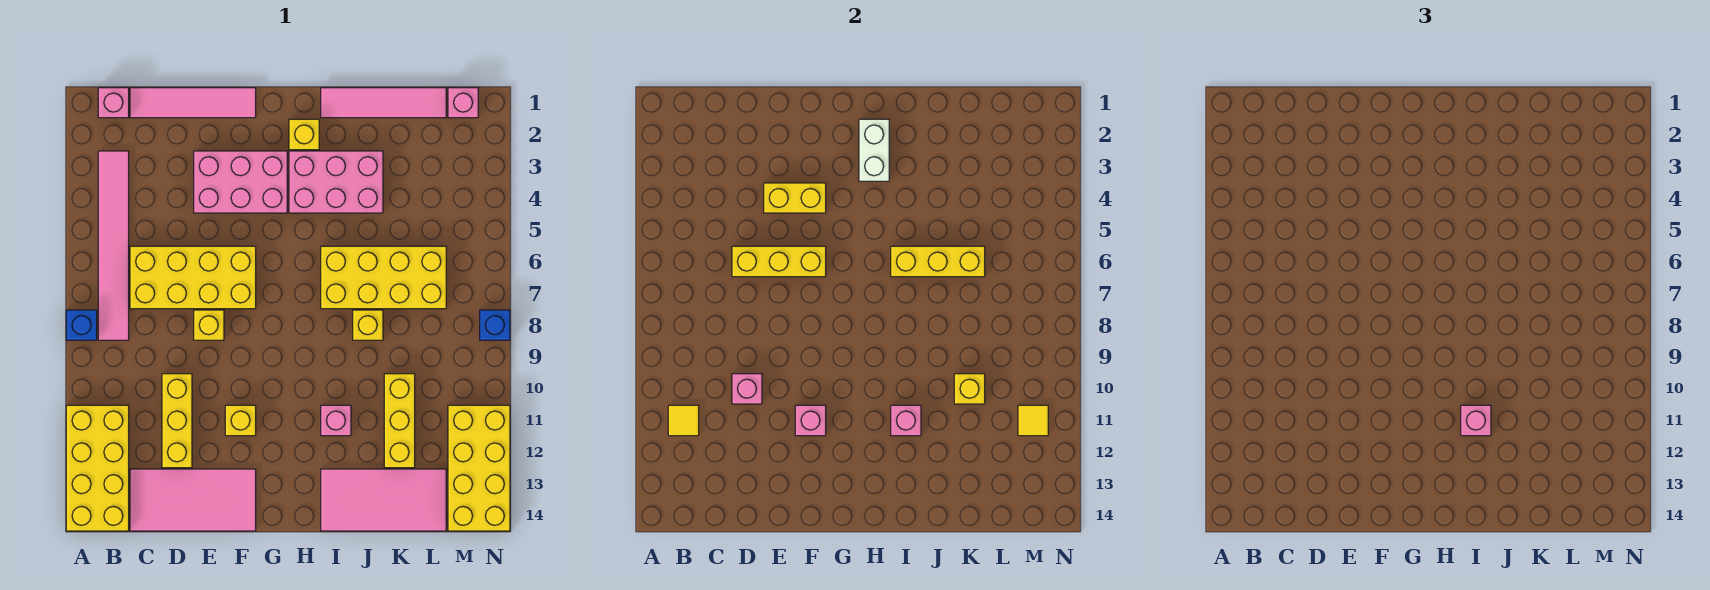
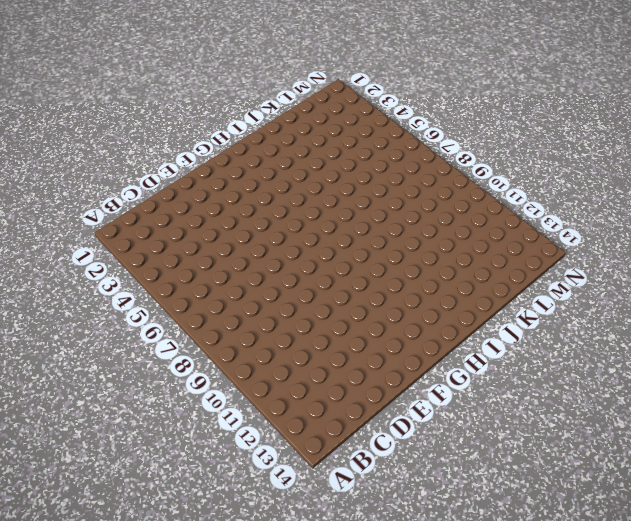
none -> blue brick A8 level 1
none -> yellow brick A11:B14 level 1
none -> pink brick B1 level 1
none -> pink tile B3:B8 level 1

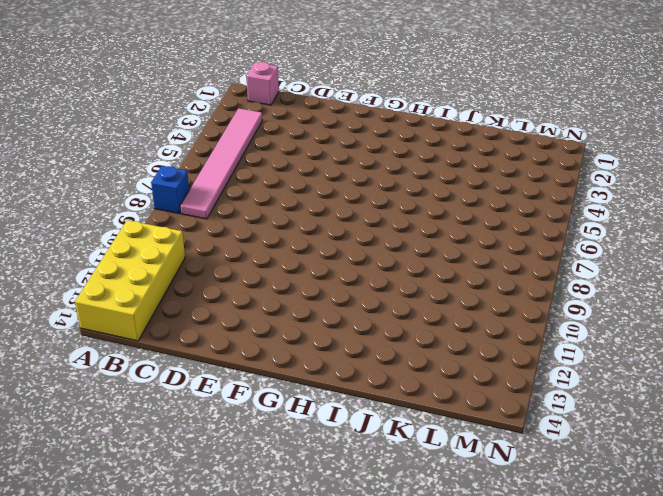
none -> pink tile C1:F1 level 1
none -> yellow brick C6:F7 level 1
none -> pink tile C13:F14 level 1
none -> yellow brick D10:D12 level 1

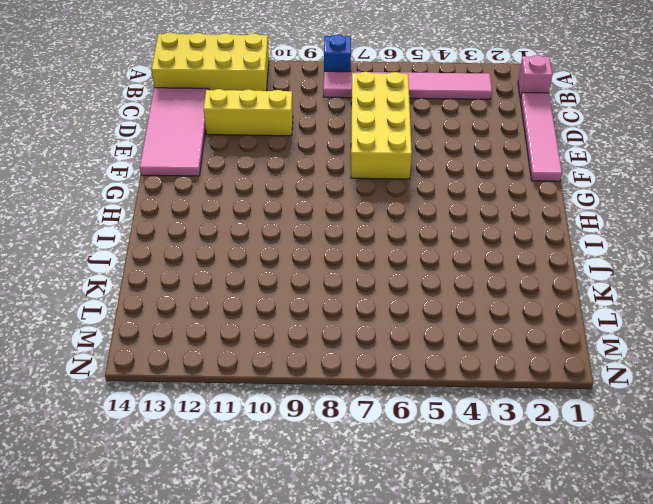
none -> pink brick E3:G4 level 1
none -> yellow brick E8 level 1
none -> yellow brick F11 level 1
none -> yellow brick H2 level 1

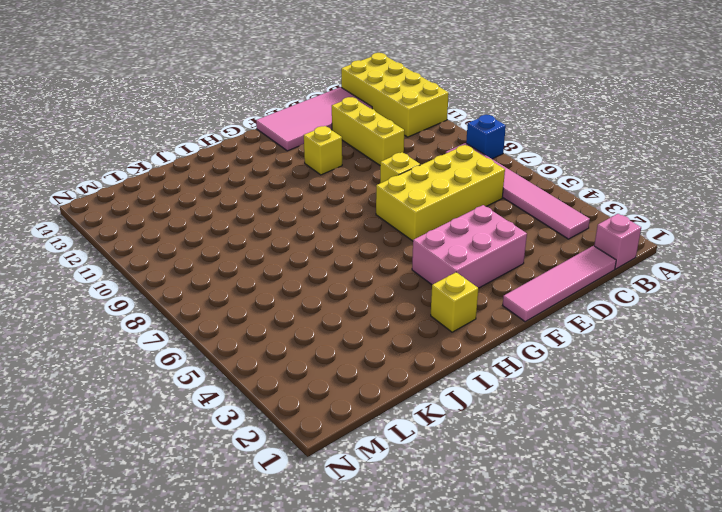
none -> pink brick H3:J4 level 1
none -> pink tile I1:L1 level 1
none -> yellow brick I6:L7 level 1
none -> pink brick I11 level 1

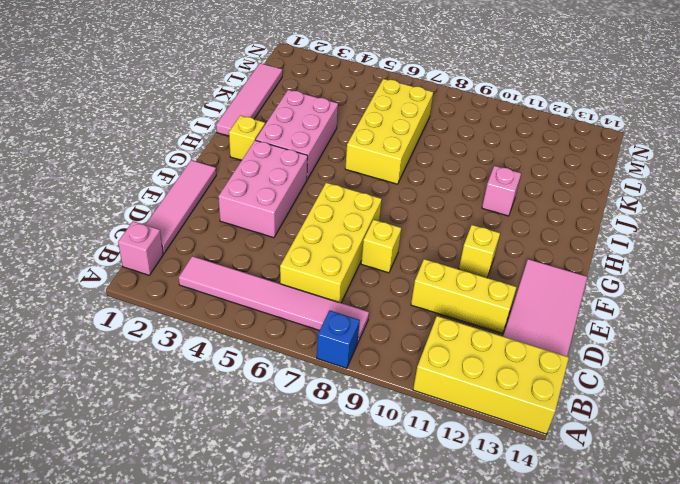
none -> pink tile I13:L14 level 1
none -> yellow brick J8 level 1
none -> yellow brick K10:K12 level 1
none -> pink brick M1 level 1

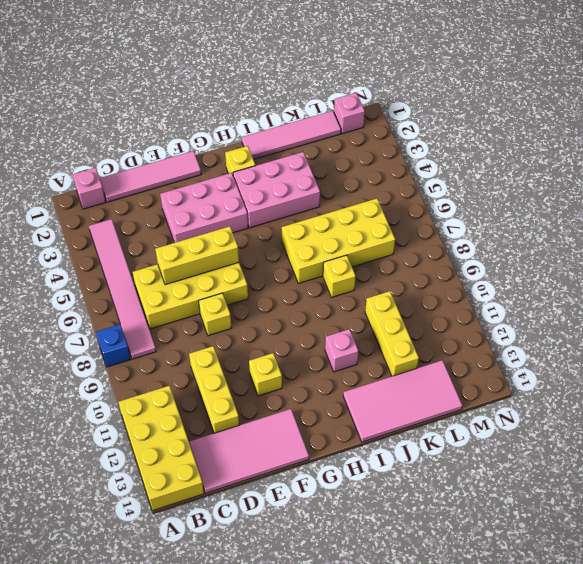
none -> yellow brick M11:N14 level 1
none -> blue brick N8 level 1
none -> yellow tile B11 level 2
none -> pink brick D10 level 2

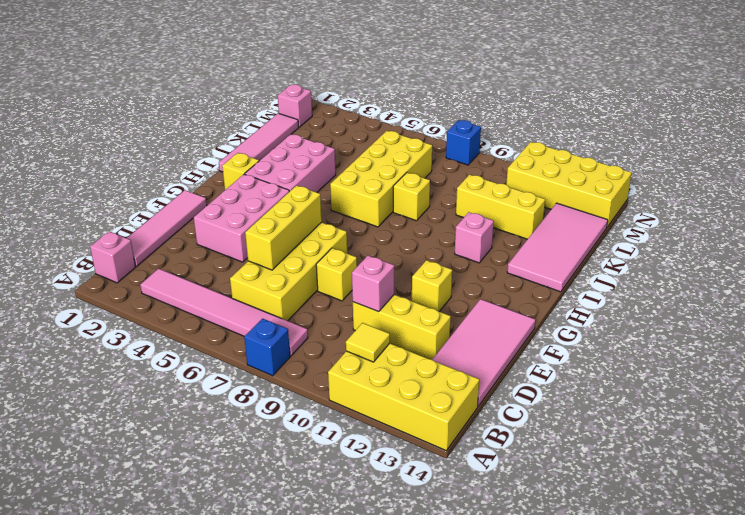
none -> yellow brick E4:F4 level 2
none -> pink brick F11 level 2
none -> white brick H2:H3 level 2
none -> yellow brick I6:K6 level 2

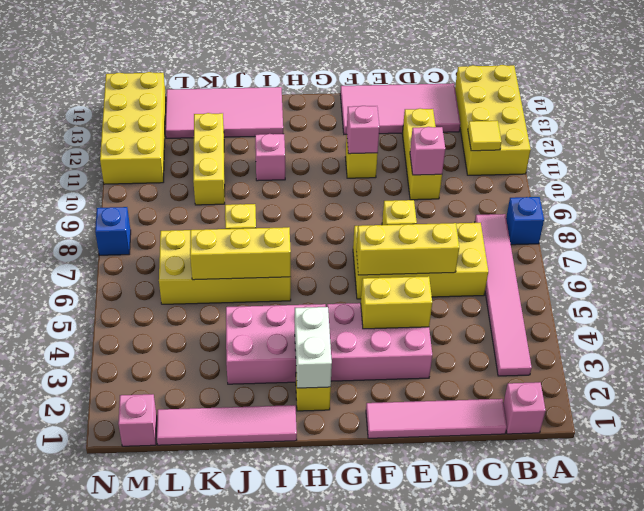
none -> pink brick I11 level 2
none -> yellow brick K10 level 2
none -> yellow tile M11 level 2
none -> pink brick I11 level 3

